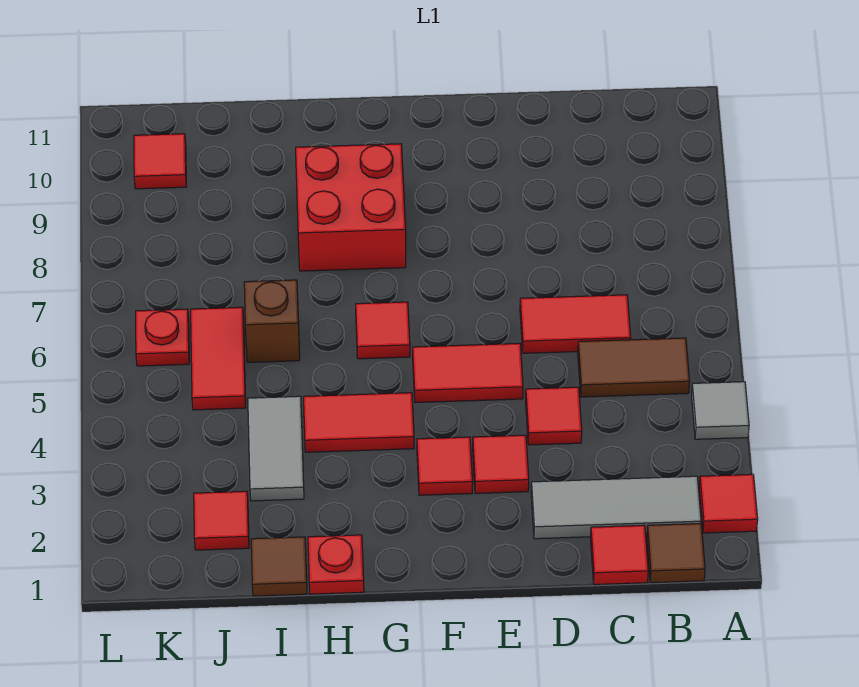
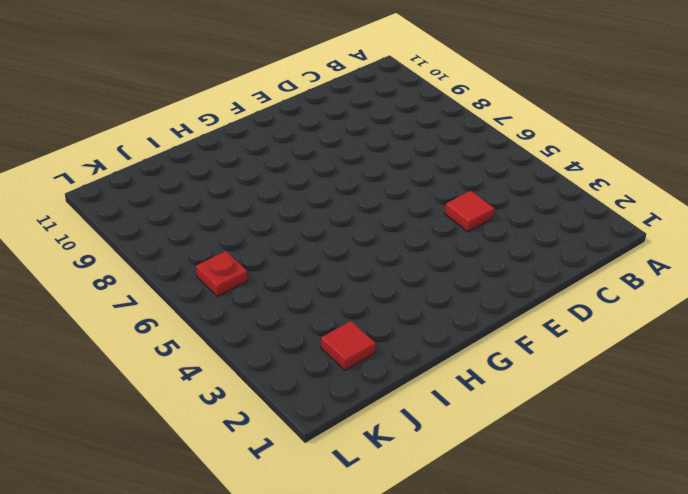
none -> red tile A2 level 1
none -> grey tile A4 level 1
none -> brown tile B1 level 1

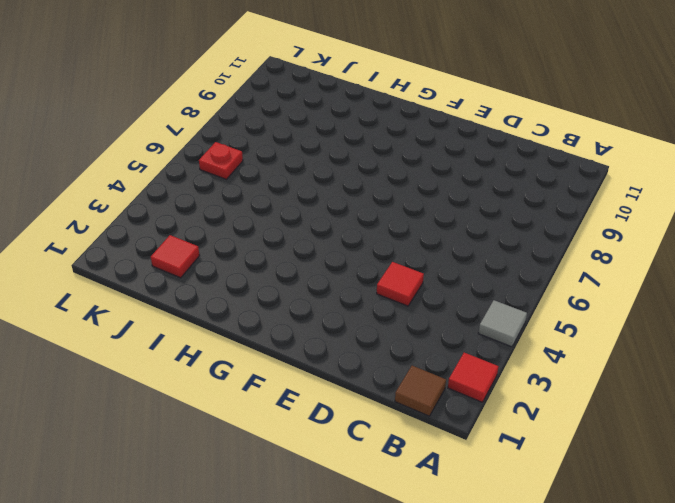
none -> grey tile B2:D2 level 1
none -> brown tile B5:C5 level 1
none -> red tile C1 level 1

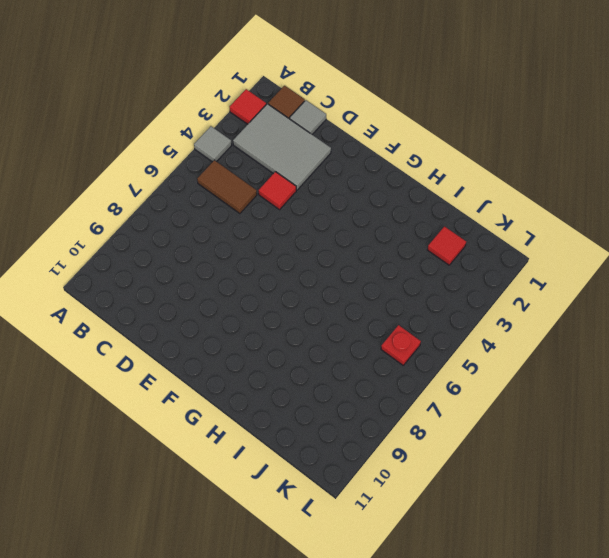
grey tile B2:D3 level 1 -> grey tile B2:D2 level 1
grey tile C1 level 1 -> red tile C1 level 1
none -> red tile C6:D6 level 1
none -> red tile E3 level 1
none -> red tile E5:F5 level 1

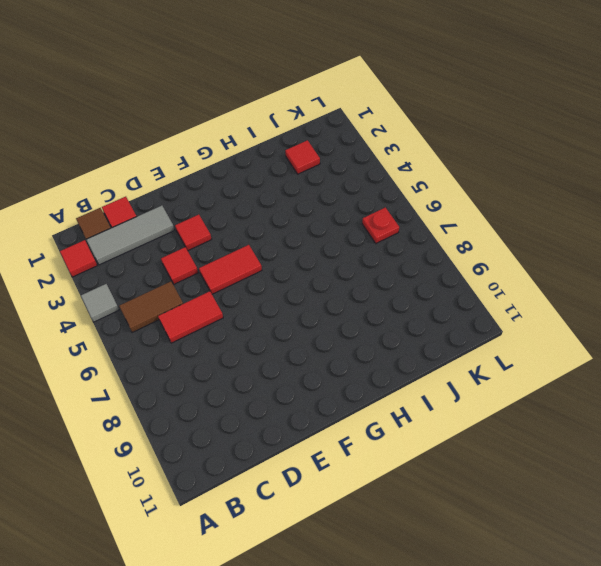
none -> red tile F3 level 1
none -> red tile G4:H4 level 1
none -> red tile G6 level 1

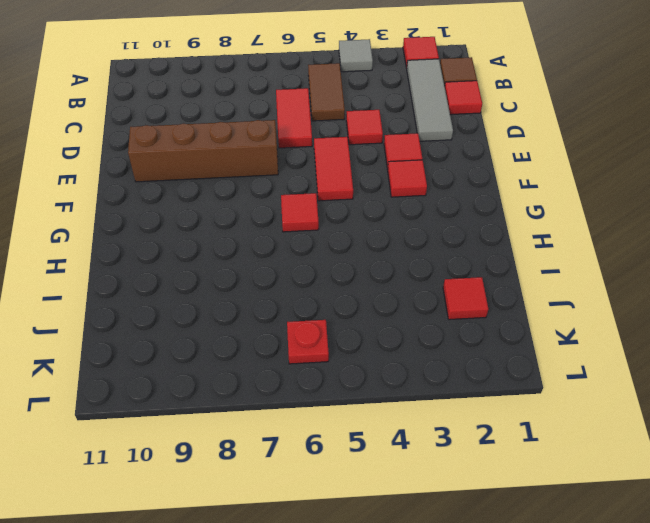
brown brick E7:E10 level 1 -> none
none -> red tile G4:H4 level 1
none -> red brick G8:H9 level 1
none -> red plate H1 level 1

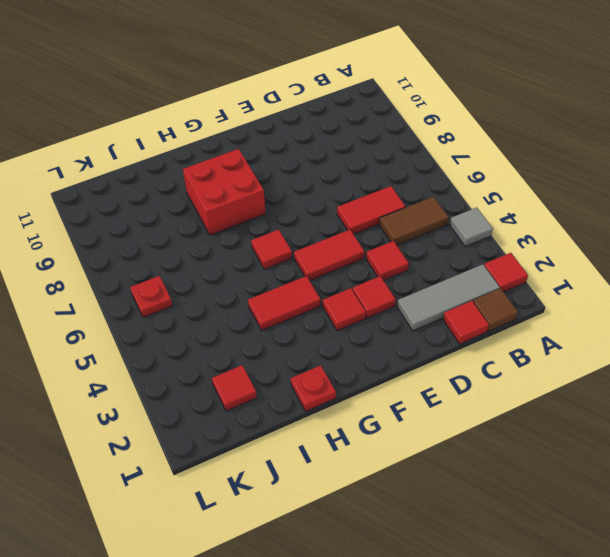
none -> brown tile I1 level 1
none -> grey tile I3:I4 level 1
none -> brown brick I6 level 1

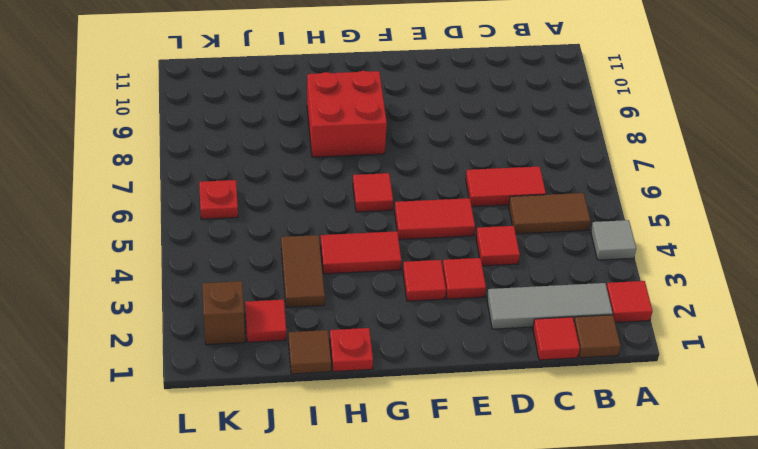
brown tile I3:I4 level 1 -> grey tile I3:I4 level 1
brown brick K2 level 1 -> brown brick I6 level 1
none -> red tile J5:J6 level 1
none -> red tile K10 level 1

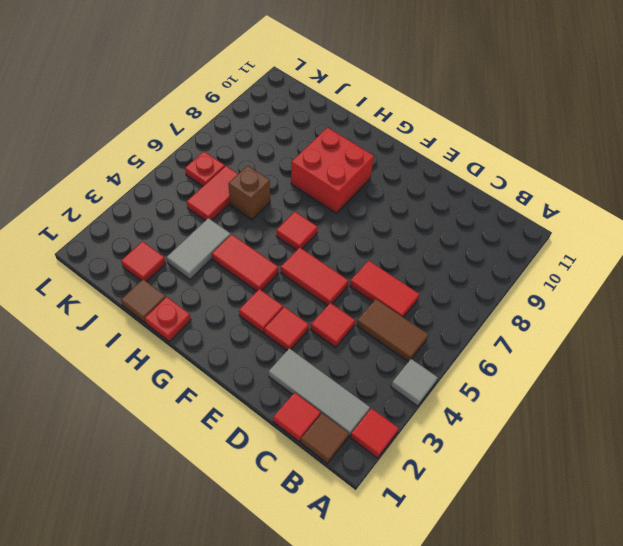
none -> red tile K10 level 1

